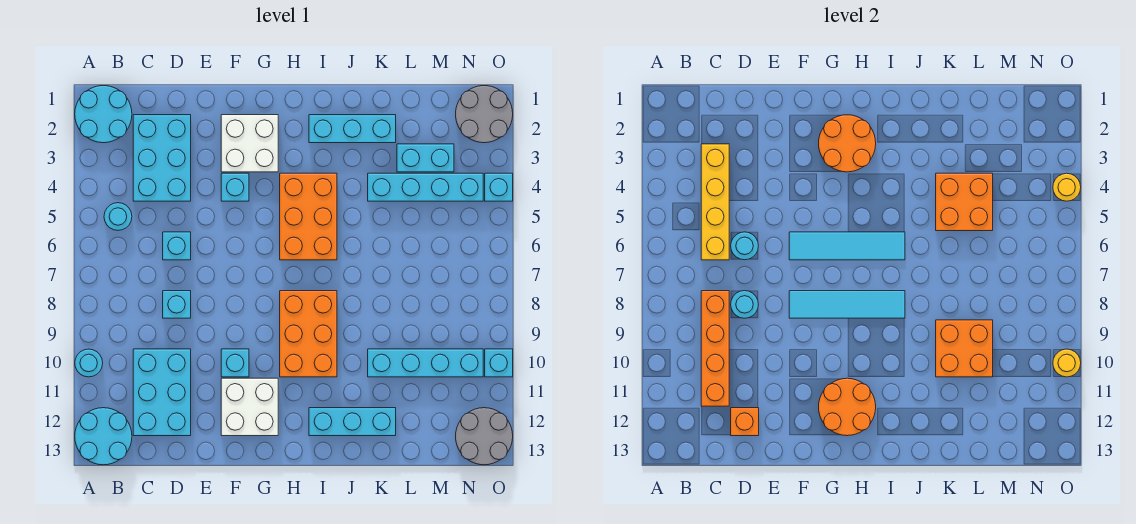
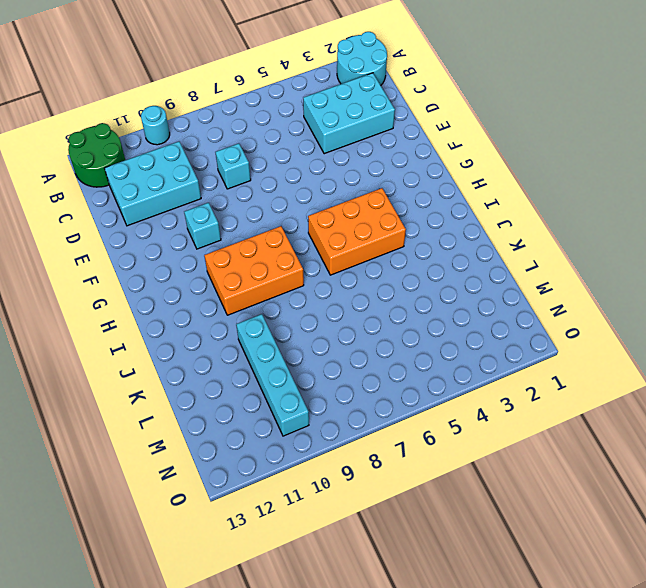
green round brick A12:B13 level 1 -> cyan round brick A12:B13 level 1
none -> cyan round brick B5 level 1
none -> cyan brick D6 level 1
none -> white brick F2:G3 level 1
none -> cyan brick F4 level 1

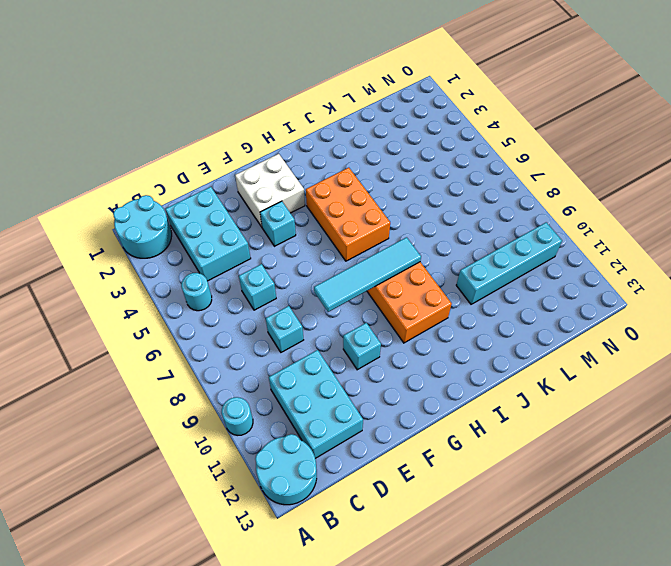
none -> white brick F11:G12 level 1
none -> cyan brick I2:K2 level 1
none -> cyan brick I12:K12 level 1
none -> cyan brick K4:N4 level 1

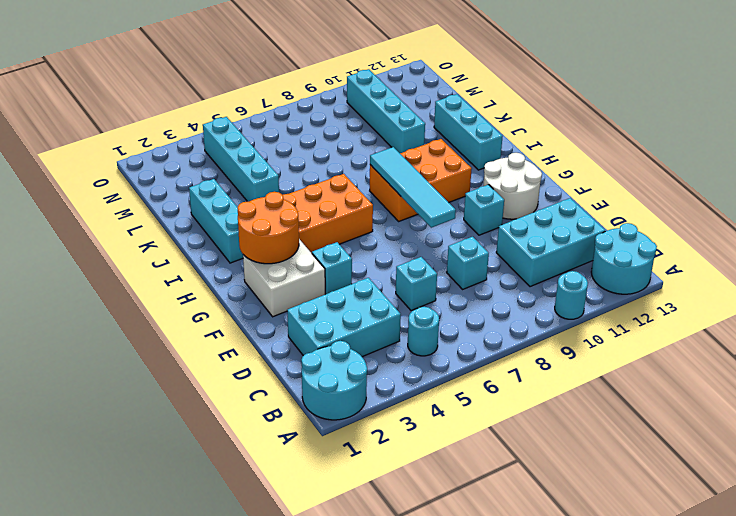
white round brick F11:G12 level 1 -> white brick F11:G12 level 1
none -> cyan brick L3:M3 level 1
none -> grey round brick N1:O2 level 1
none -> grey round brick N12:O13 level 1
none -> cyan brick O4 level 1

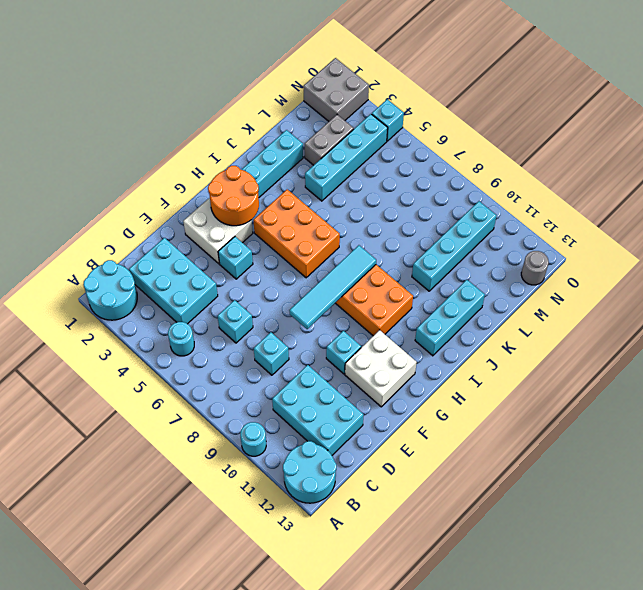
grey brick L3:M3 level 1 -> cyan brick L3:M3 level 1
grey brick N1:O2 level 1 -> grey round brick N1:O2 level 1
grey round brick N13 level 1 -> grey round brick N12:O13 level 1
none -> cyan brick O10 level 1
none -> yellow brick C3:C6 level 2
none -> orange brick C8:C11 level 2
none -> cyan round brick D6 level 2

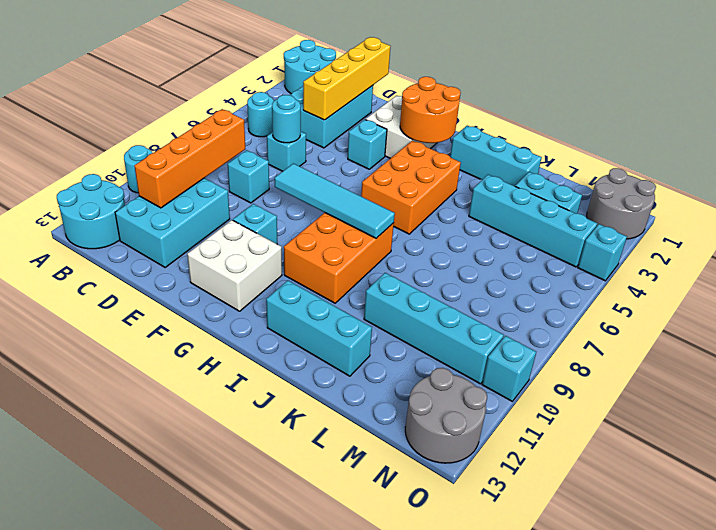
yellow brick D1:D4 level 2 -> yellow brick C3:C6 level 2
none -> cyan round brick D8 level 2
none -> orange brick D12 level 2
none -> cyan tile F6:I6 level 2
none -> orange round brick G11:H12 level 2

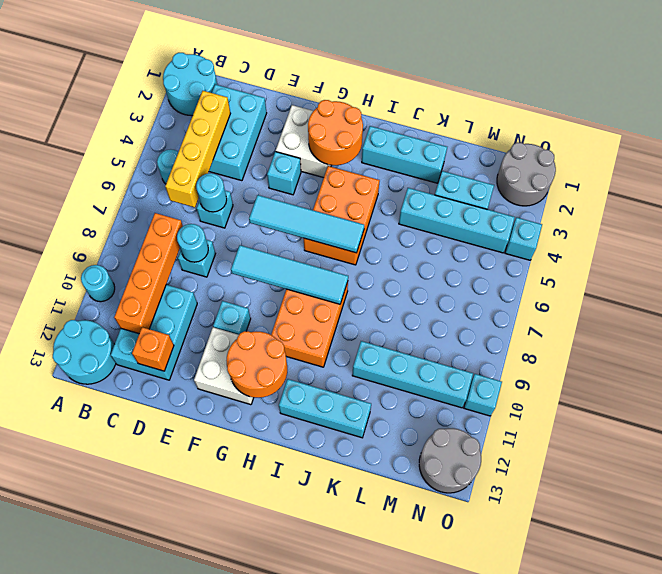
none -> orange brick K4:L5 level 2
none -> orange brick K9:L10 level 2
none -> yellow round brick O4 level 2
none -> yellow round brick O10 level 2

